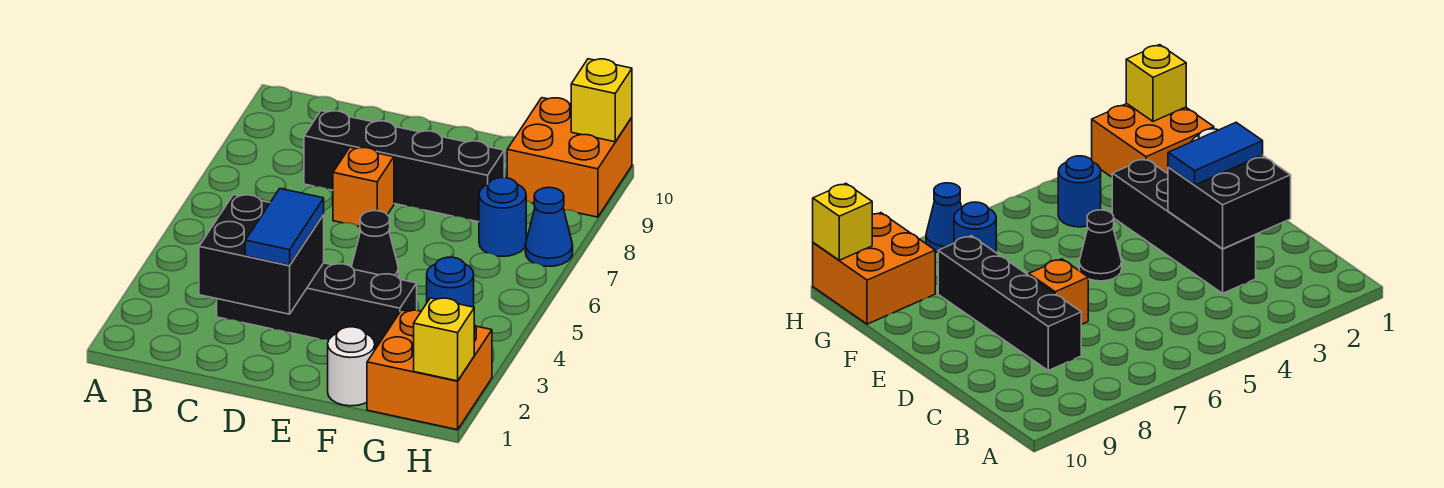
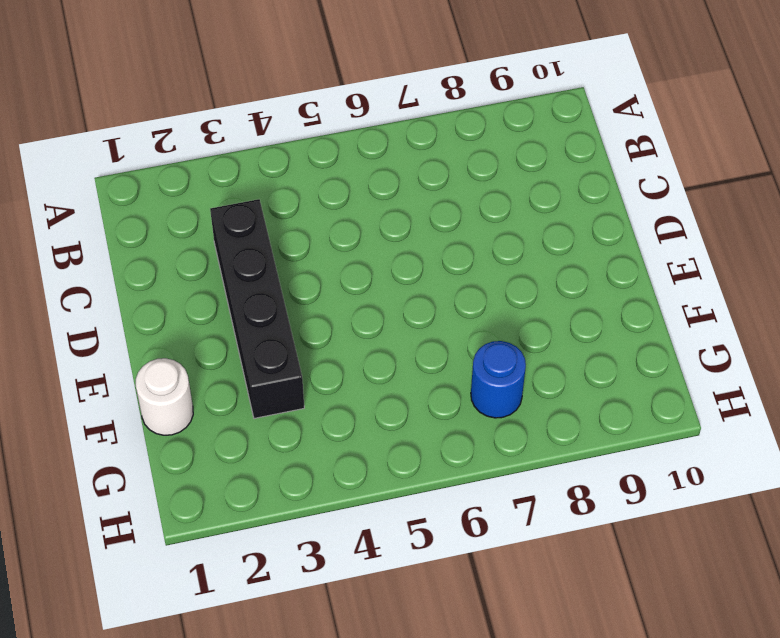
none -> black brick C8:F8 level 1
none -> orange brick D7 level 1
none -> black cone E5 level 1

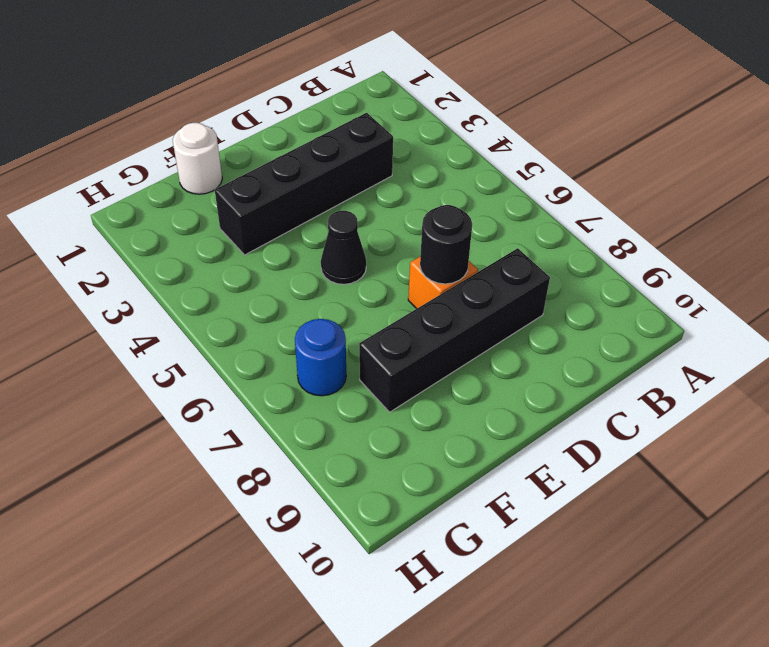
black round brick D7 level 2 -> none
none -> orange brick G1:H2 level 1
none -> blue round brick G4 level 1
none -> orange brick G9:H10 level 1

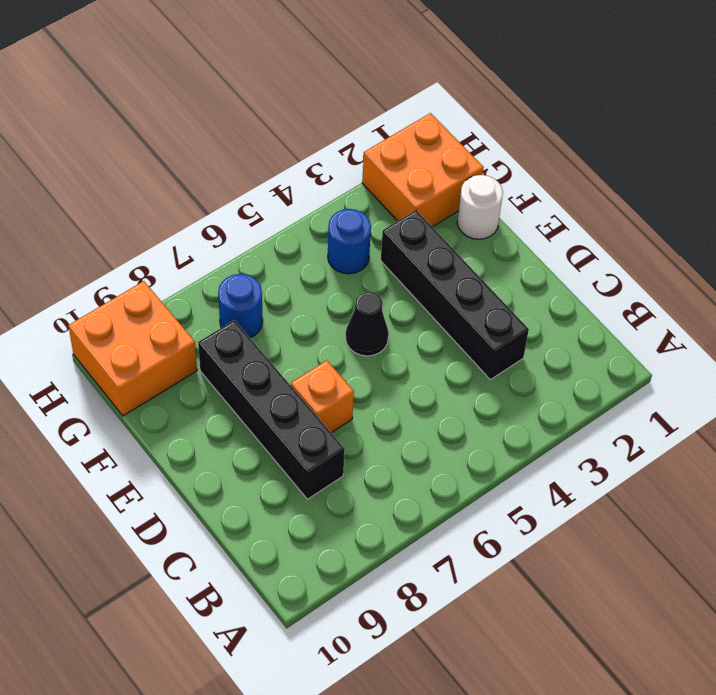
none -> blue cone H7 level 1
none -> black brick C2:D3 level 2
none -> yellow brick H1 level 2

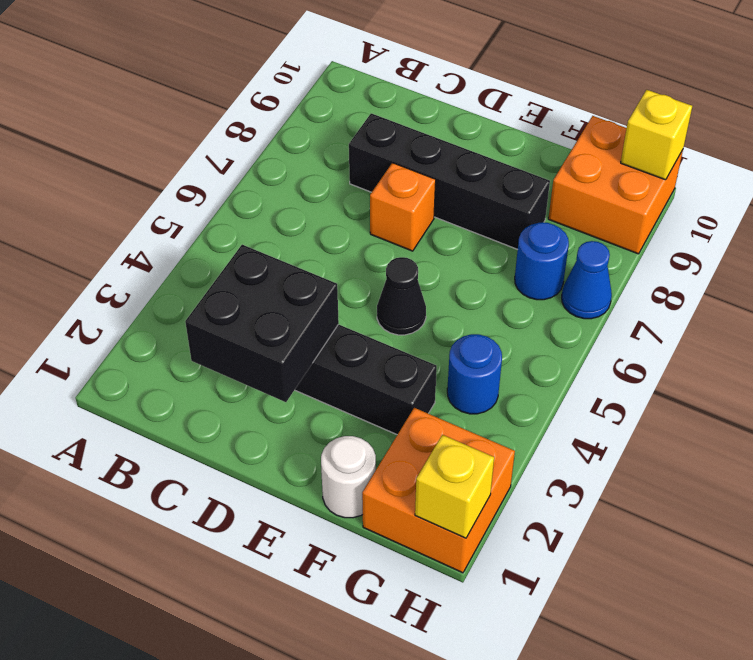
none -> blue tile D2:D3 level 3

